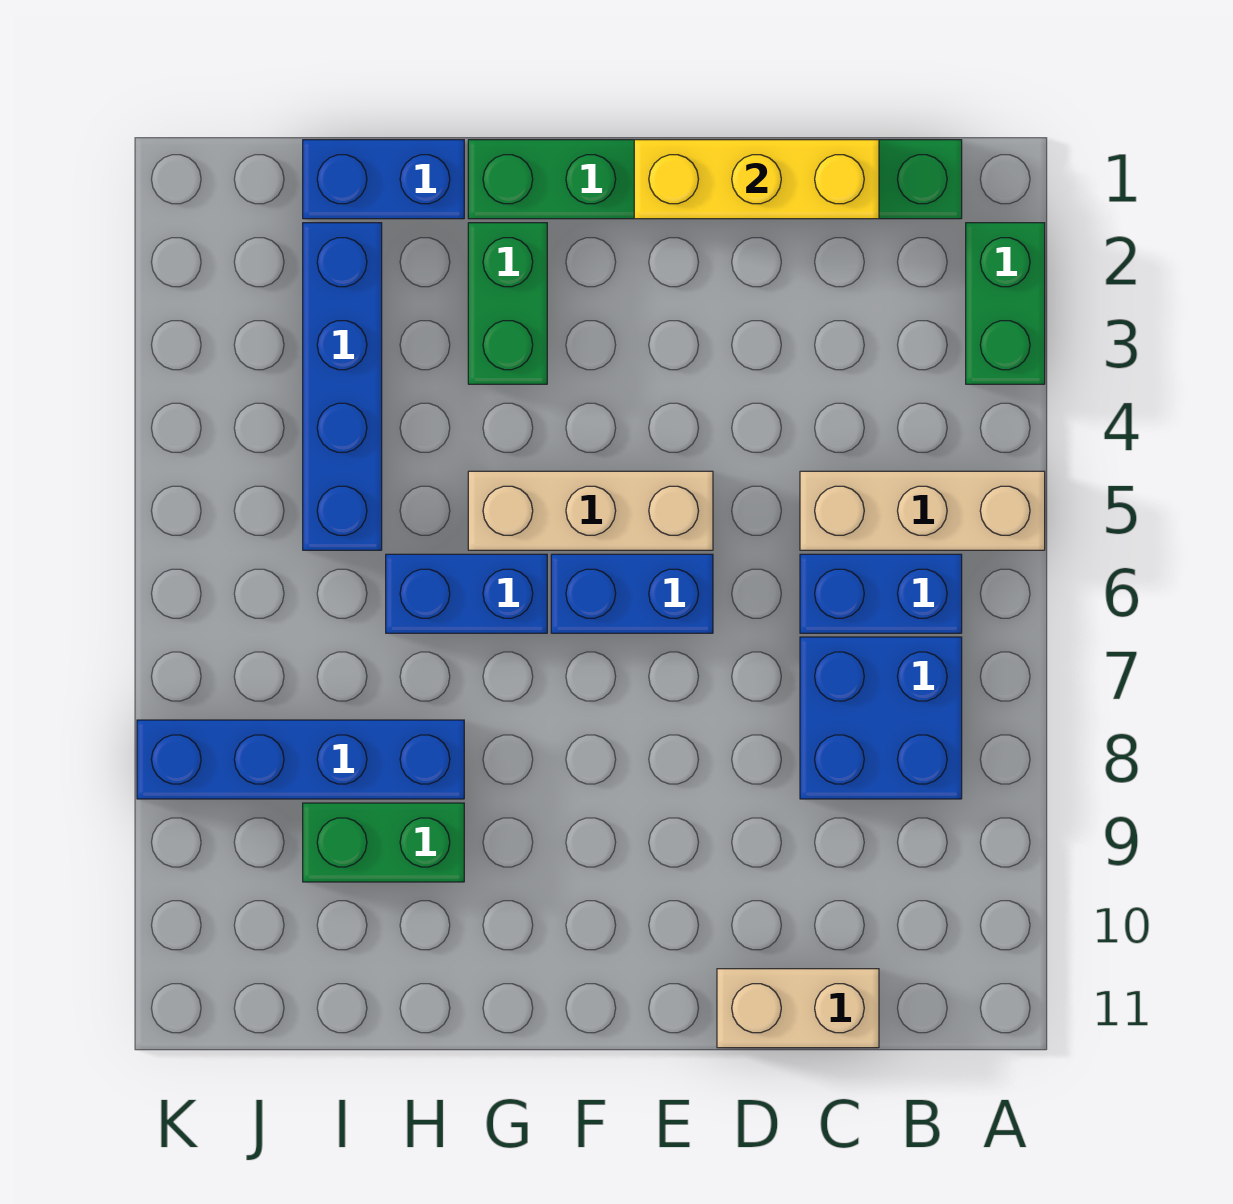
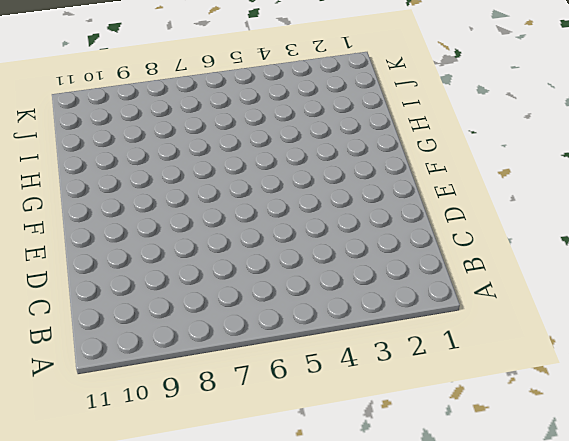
none -> green brick A2:A3 level 1
none -> tan brick A5:C5 level 1
none -> green brick B1:G1 level 1

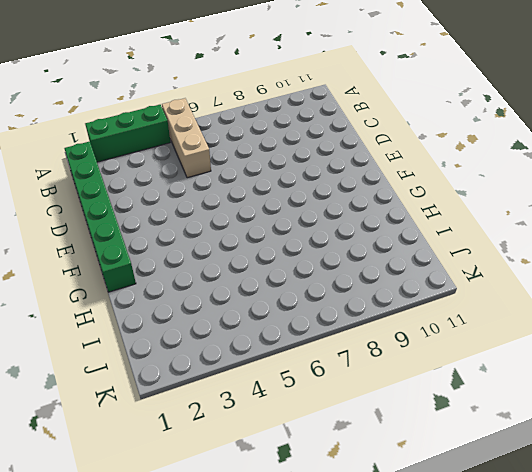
green brick A2:A4 level 1 -> green brick A2:A3 level 1
none -> blue brick B6:C6 level 1
none -> blue brick B7:C8 level 1
none -> tan brick C11:D11 level 1

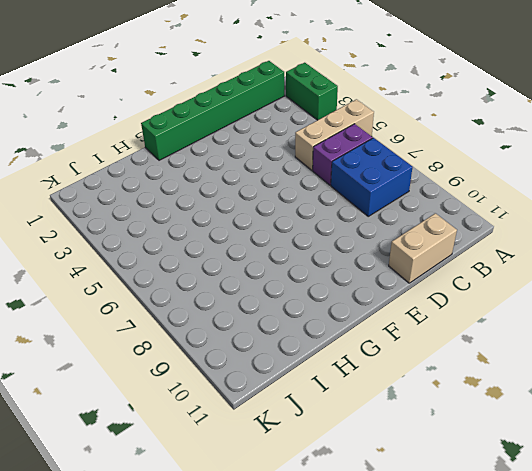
purple brick B6:C6 level 1 -> blue brick B6:C6 level 1
none -> tan brick E5:G5 level 1
none -> blue brick E6:F6 level 1
none -> green brick G2:G3 level 1

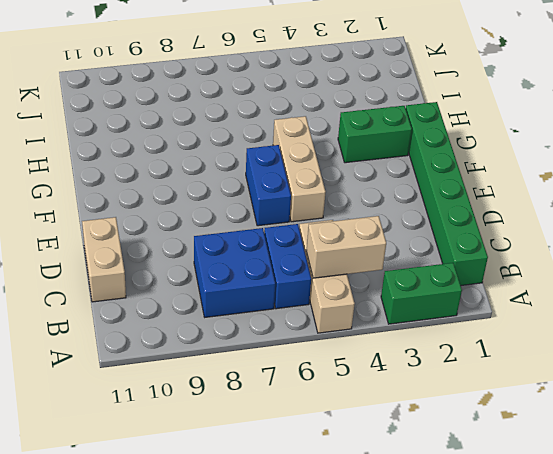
tan brick B4:B5 level 2 -> none
none -> blue brick G6:H6 level 1
none -> blue brick H1:I1 level 1
none -> blue brick H8:K8 level 1

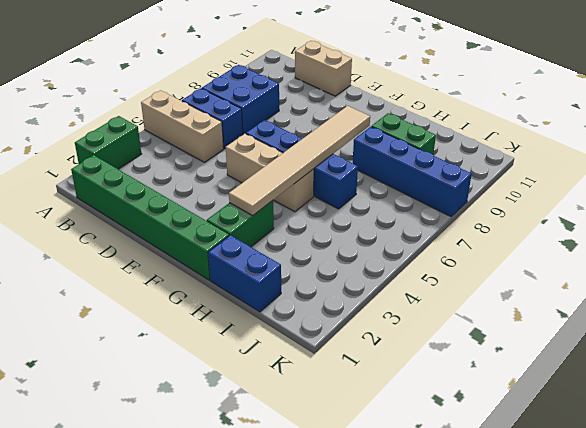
tan tile G3:G8 level 2 -> none
none -> blue brick I2:I5 level 1
none -> yellow brick C1:E1 level 2

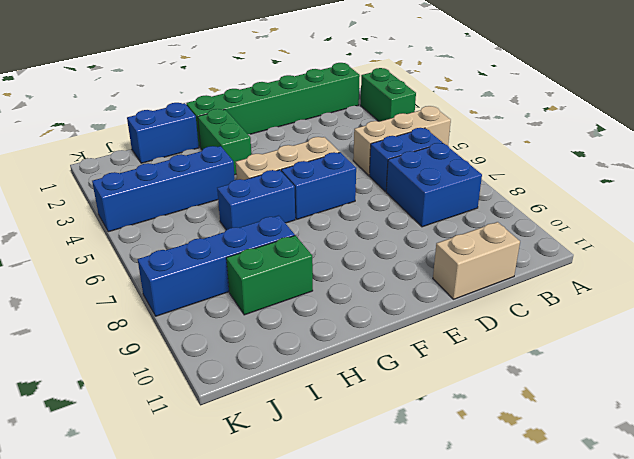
blue brick H4:K4 level 1 -> blue brick I2:I5 level 1
none -> yellow brick C1:E1 level 2

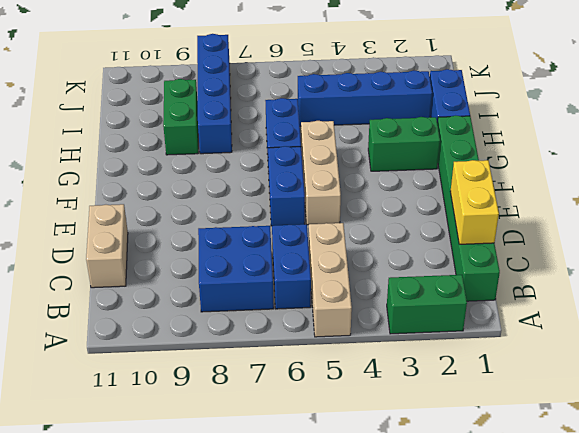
yellow brick C1:D1 level 2 -> yellow brick C1:E1 level 2

